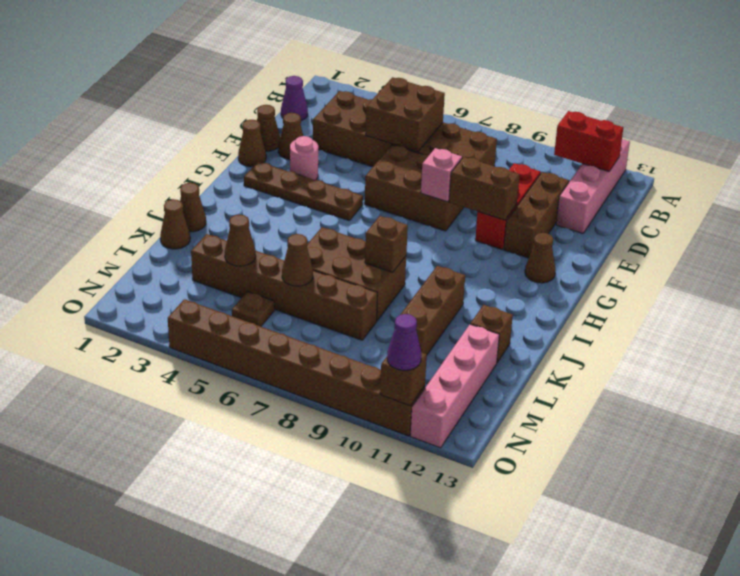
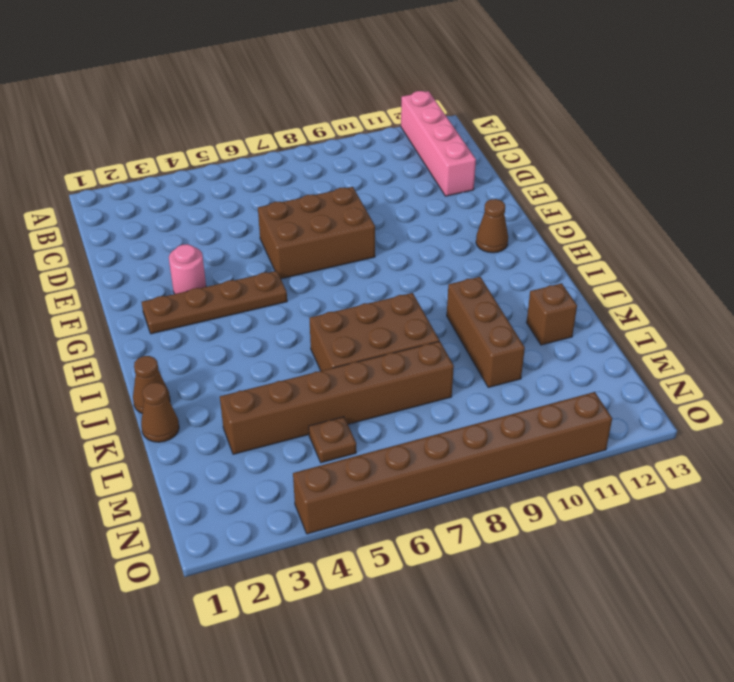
none -> purple cone C1 level 1
none -> brown brick C3:D8 level 1
none -> red brick D10:F10 level 1
none -> brown brick D11:F11 level 1

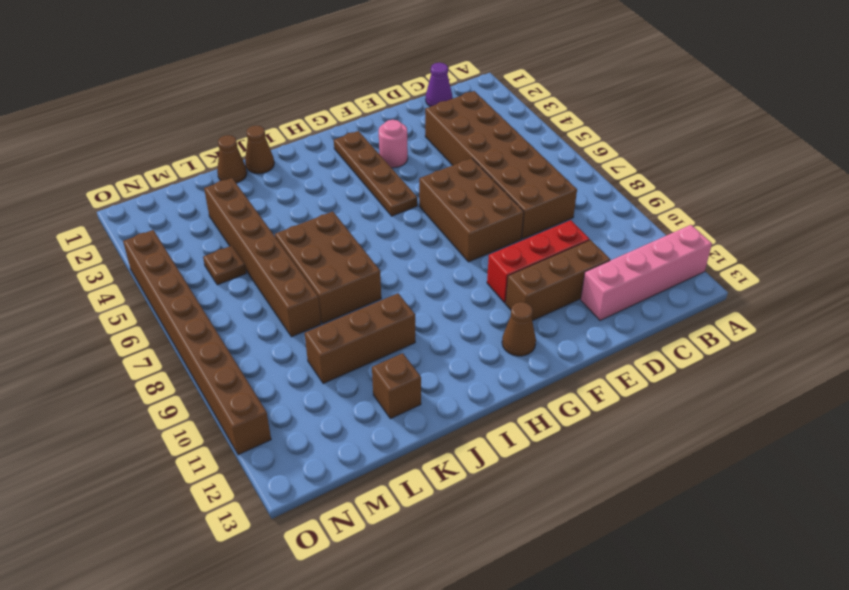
none -> brown cone E1 level 1
none -> brown cone E2 level 1
none -> brown cone F1 level 1
none -> pink brick L12:O12 level 1

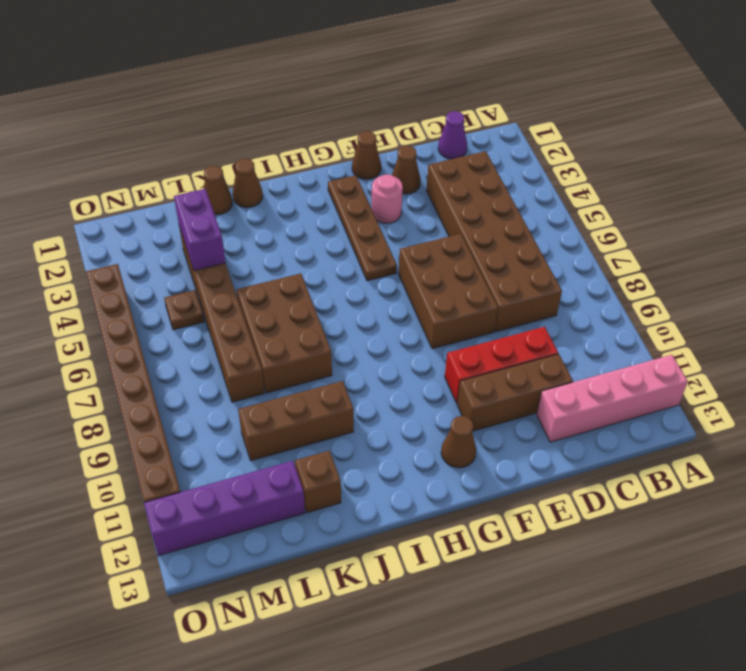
purple brick L3:L4 level 2 -> brown cone L4 level 2
purple brick L12:O12 level 1 -> pink brick L12:O12 level 1
none -> brown cone E1 level 1
none -> red brick B11:B12 level 2
none -> brown brick C5:D6 level 2
none -> pink brick F8 level 2

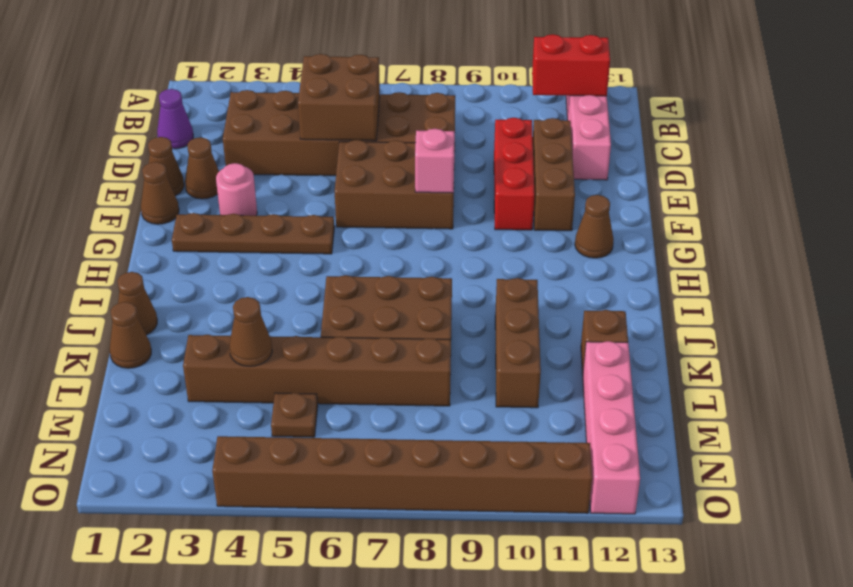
none -> brown brick F9:F10 level 2
none -> brown brick J8 level 2
none -> brown cone L6 level 2
none -> brown brick O11 level 2

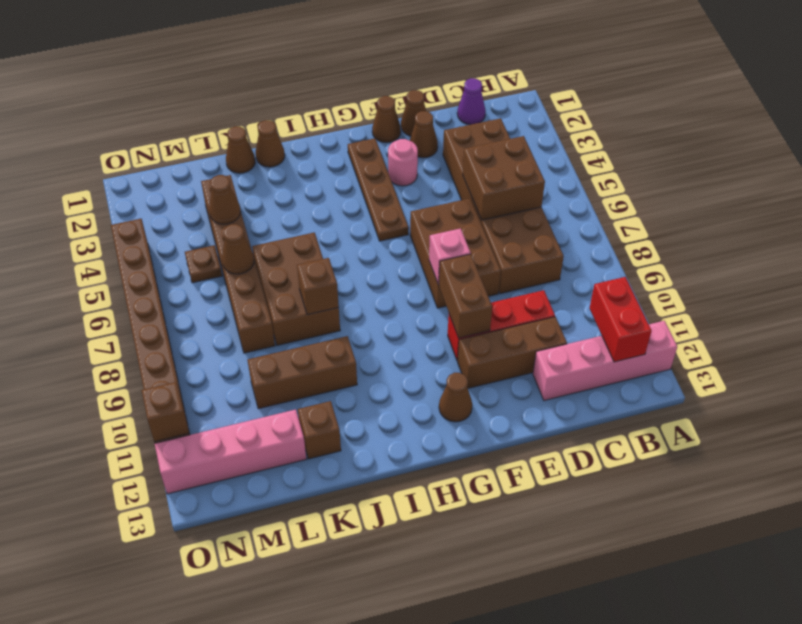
none -> purple cone O11 level 3

